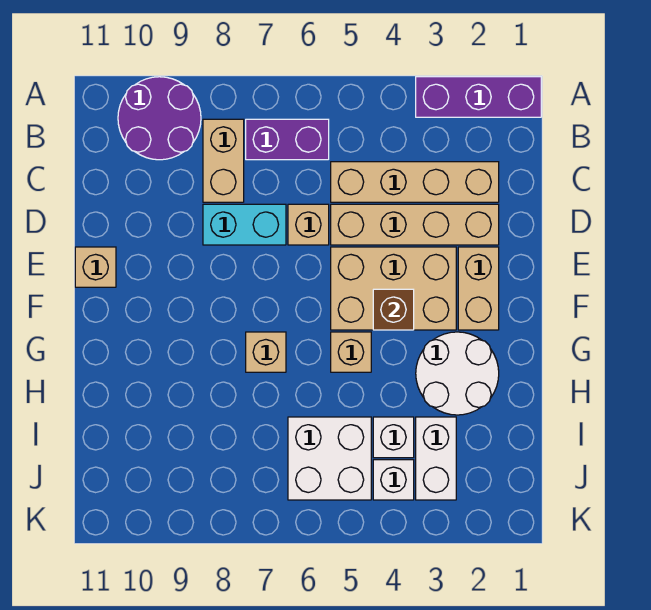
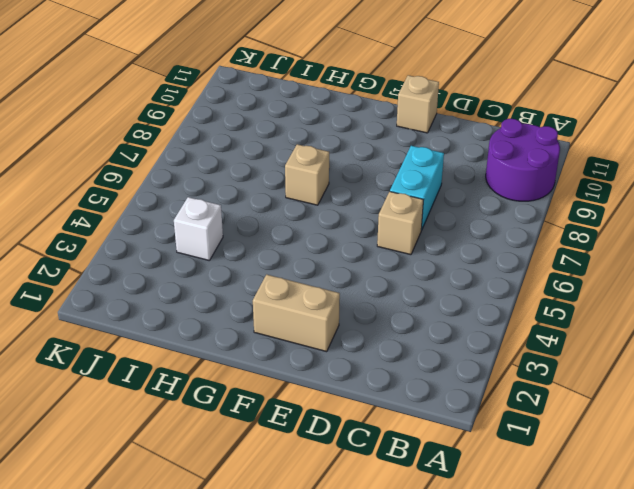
none -> purple brick A1:A3 level 1
none -> purple brick B6:B7 level 1
none -> tan brick B8:C8 level 1

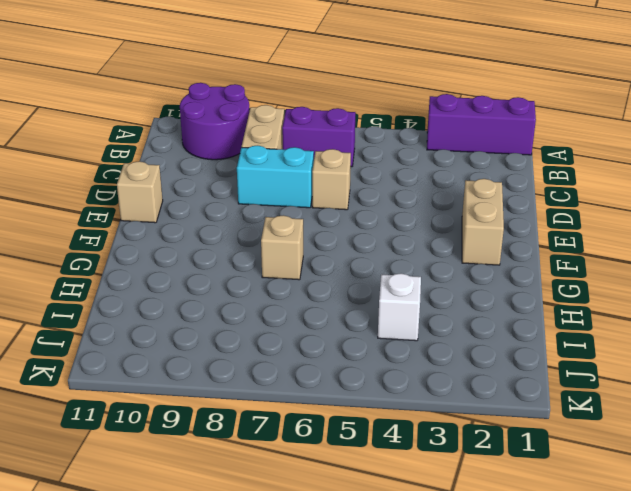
none -> tan brick C2:C5 level 1
none -> tan brick D2:D5 level 1
none -> tan brick E3:F5 level 1

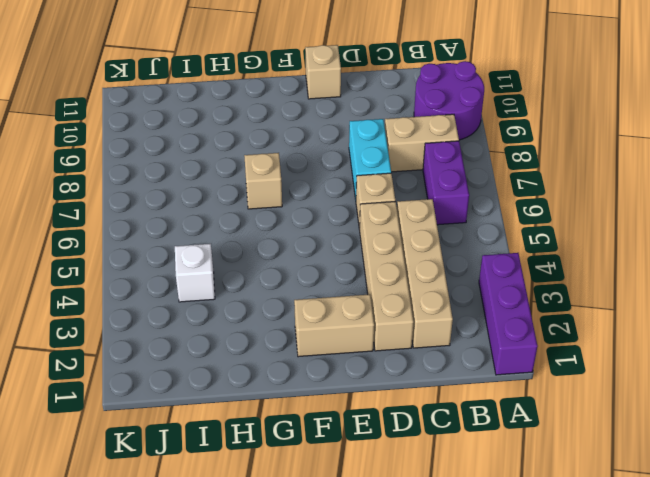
none -> tan brick E3:F5 level 1
none -> white round brick G2:H3 level 1
none -> tan brick G5 level 1

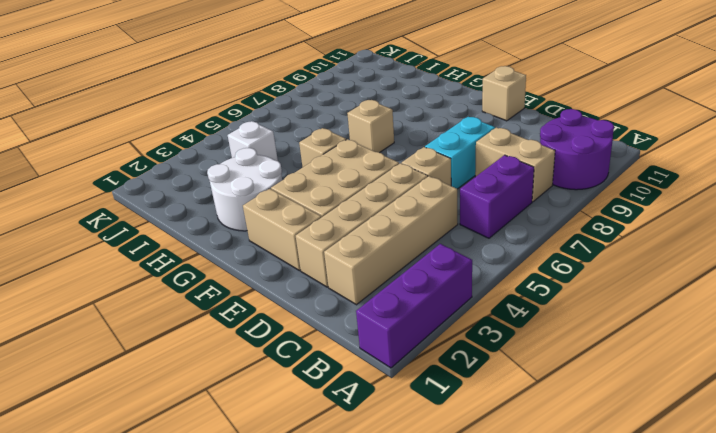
none -> white brick I3:J3 level 1
none -> white brick I5:J6 level 1
none -> white brick J4 level 1

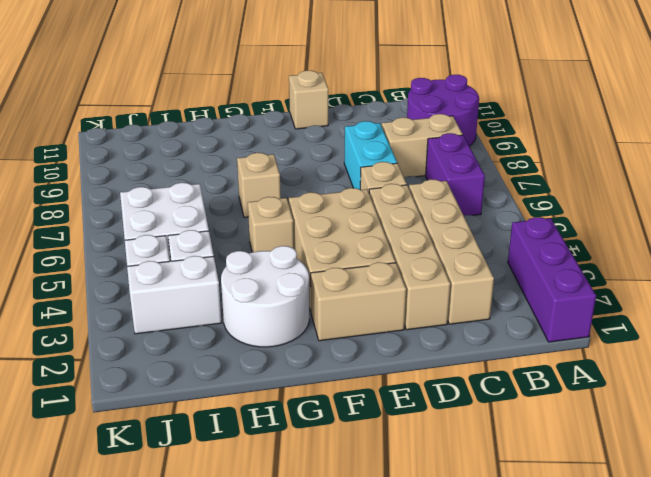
none -> brown brick F4 level 2

